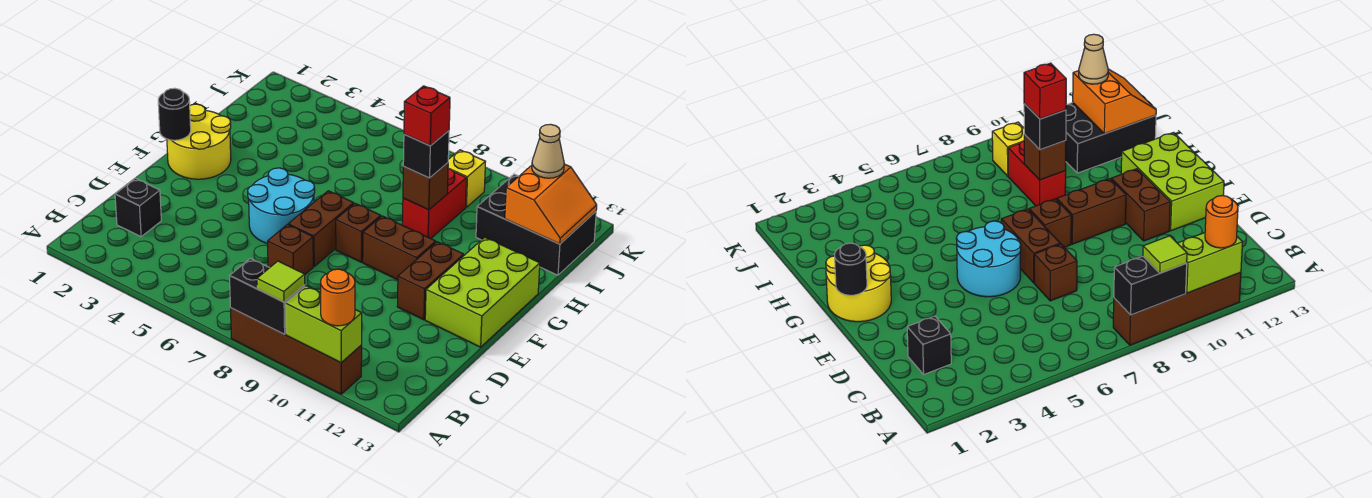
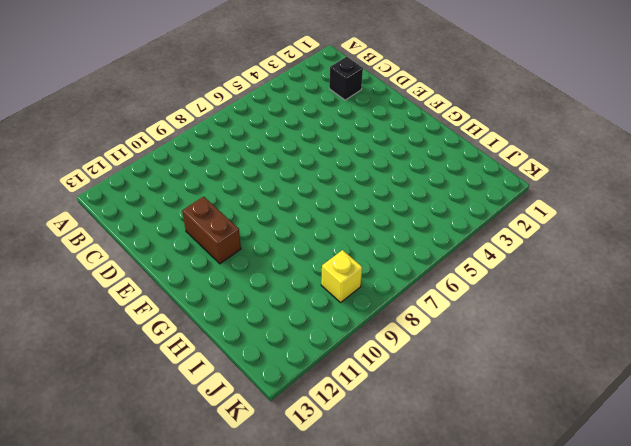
none -> brown brick A8:A11 level 1
none -> brown brick D7 level 1
none -> cyan round brick E5:F6 level 1

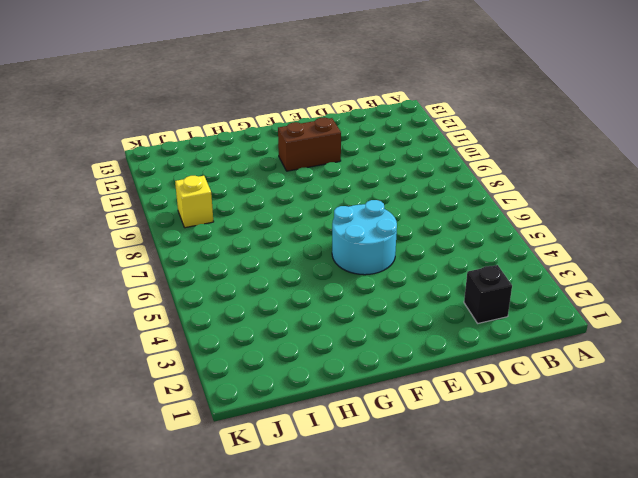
none -> brown brick A8:A11 level 1
none -> brown brick D7 level 1
none -> brown brick E7:F7 level 1

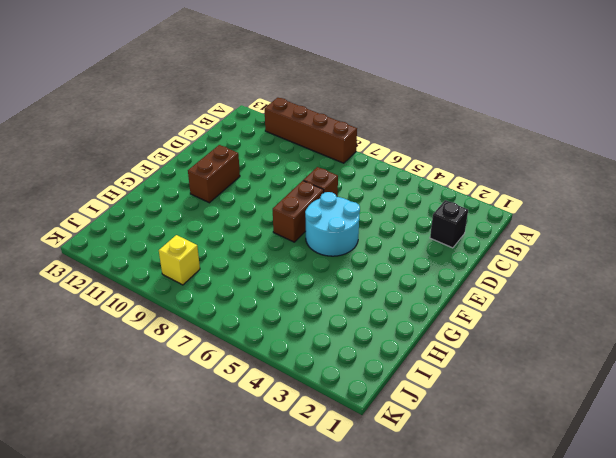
none -> lime brick E12:G13 level 1
none -> yellow round brick F1:G2 level 1
none -> brown brick F8 level 1

